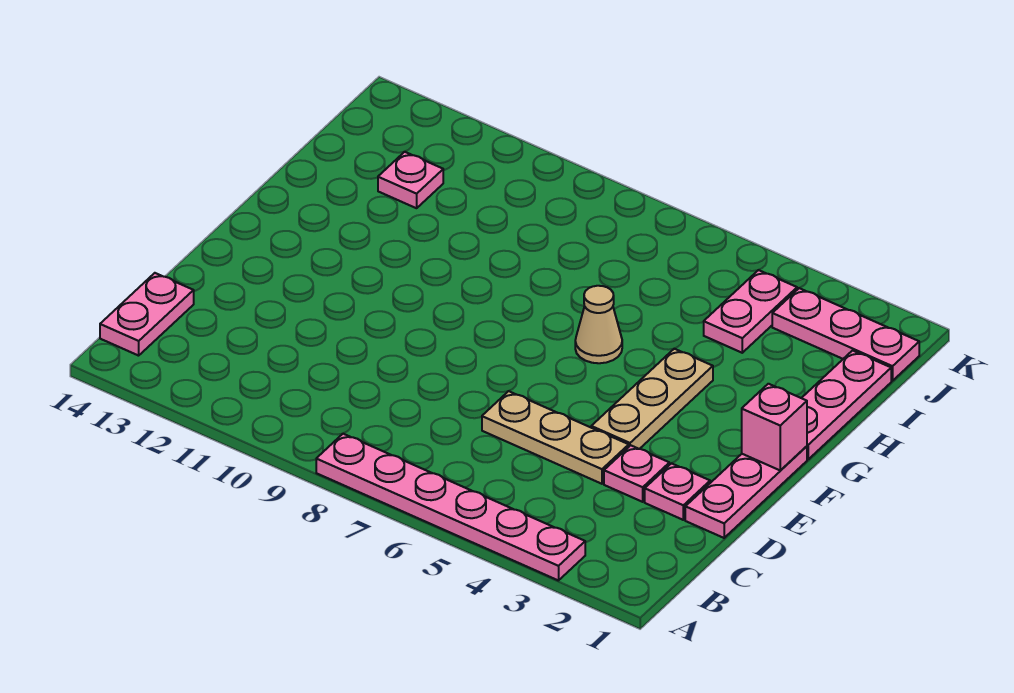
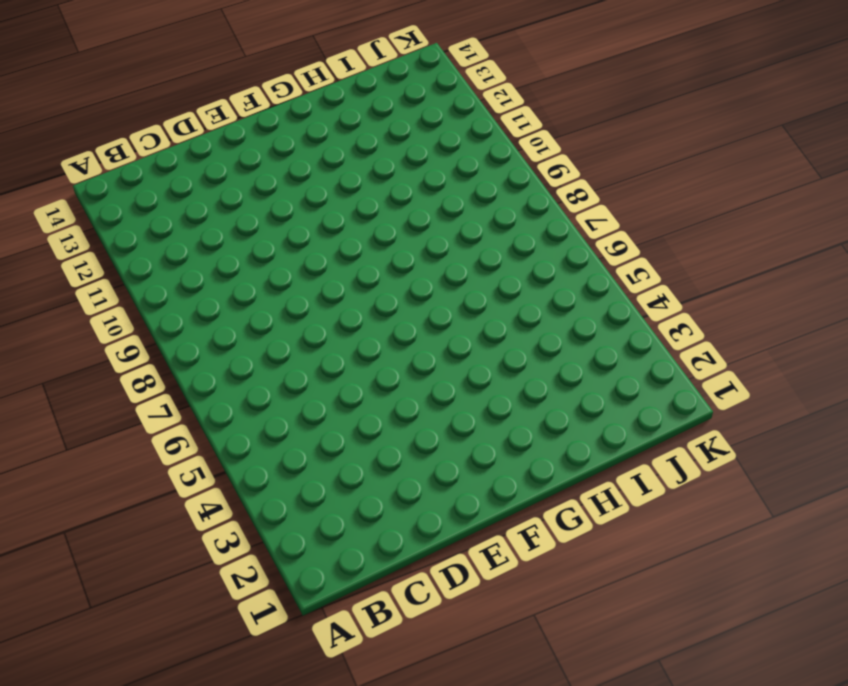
none -> pink plate A3:A8 level 1
none -> pink plate B14:C14 level 1
none -> pink plate D1:F1 level 1

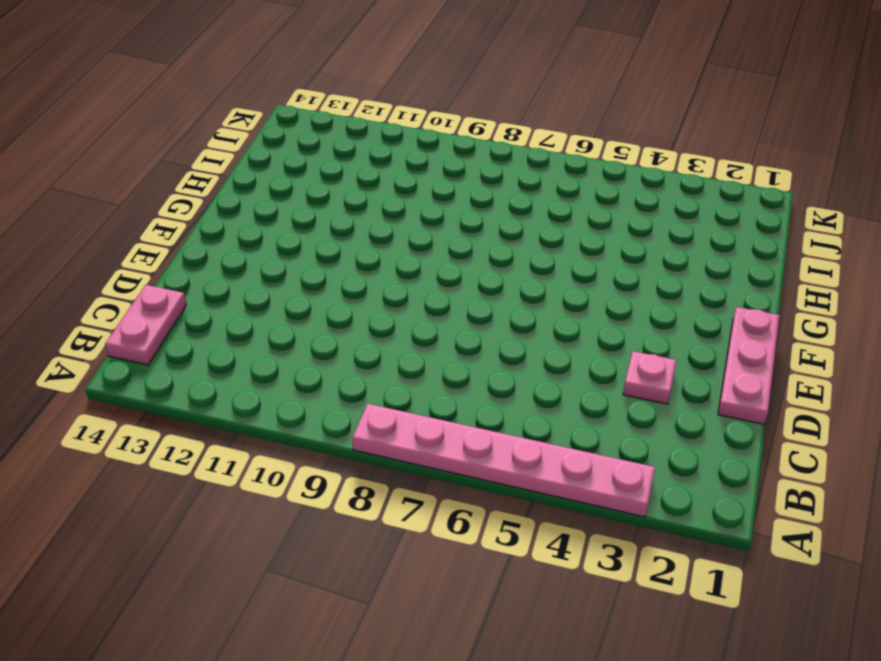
none -> pink plate D2 level 1
none -> tan plate D4:D6 level 1
none -> tan plate E4:G4 level 1

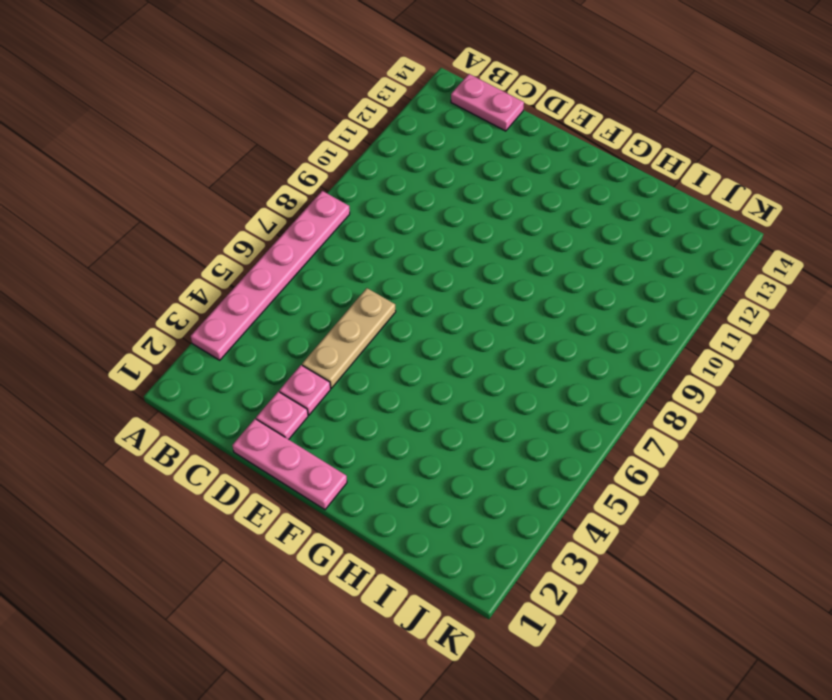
none -> tan plate E4:G4 level 1
none -> pink plate G1:I1 level 1
none -> tan cone G6 level 1

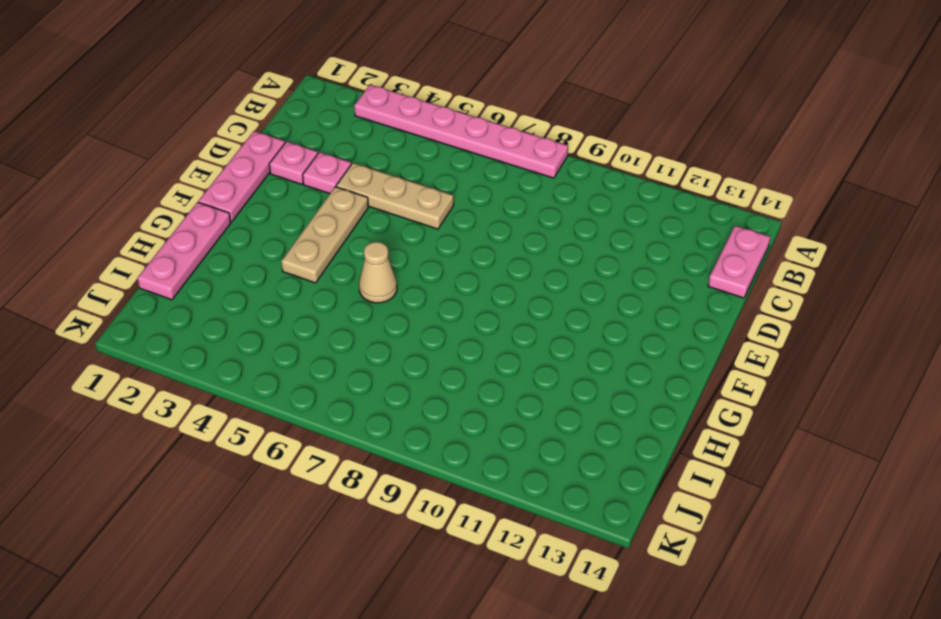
none -> pink plate I4:J4 level 1
none -> pink plate I12 level 1
none -> pink plate J1:J3 level 1

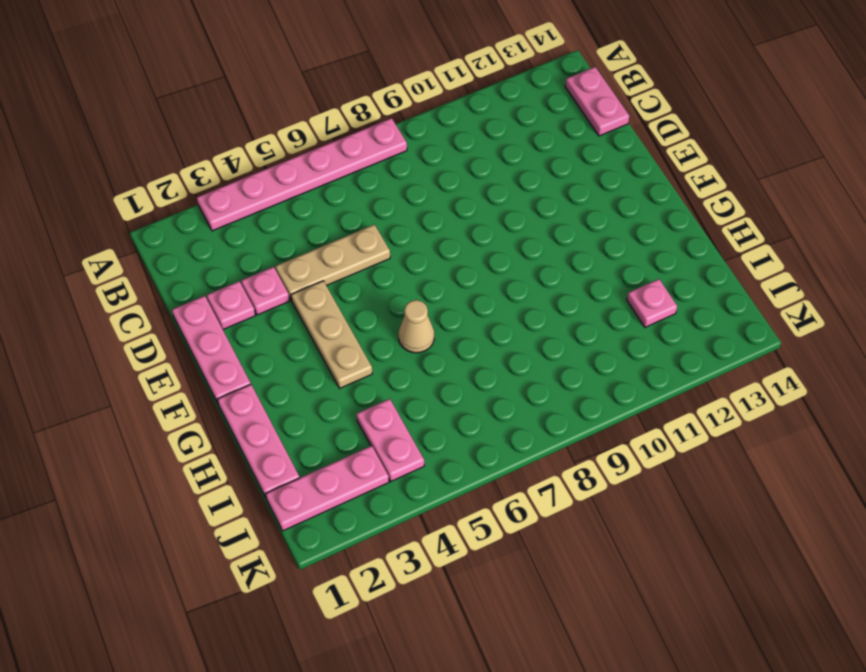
none -> pink brick F1 level 2

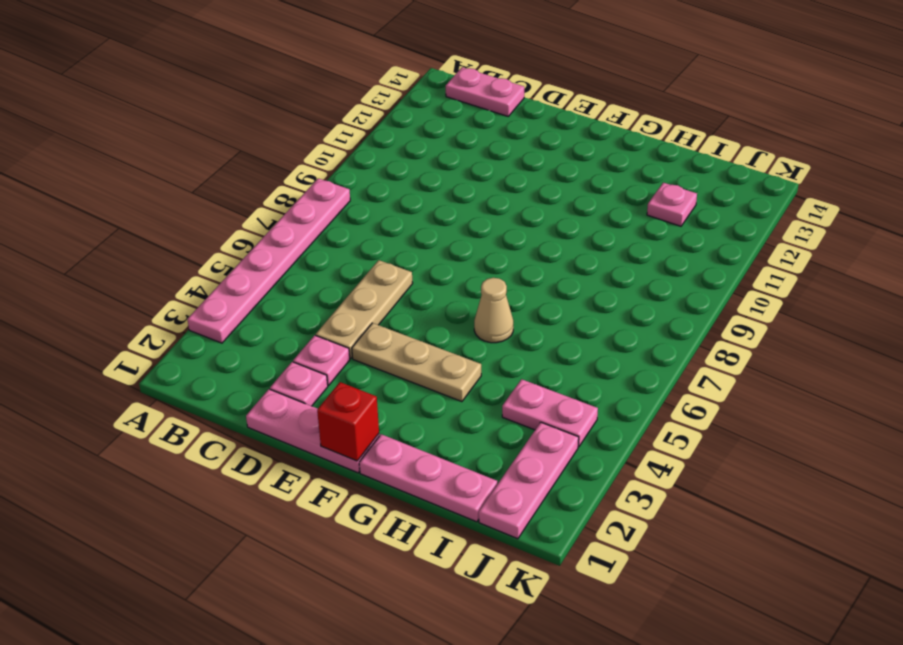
red brick F1 level 2 -> pink brick F1 level 2

